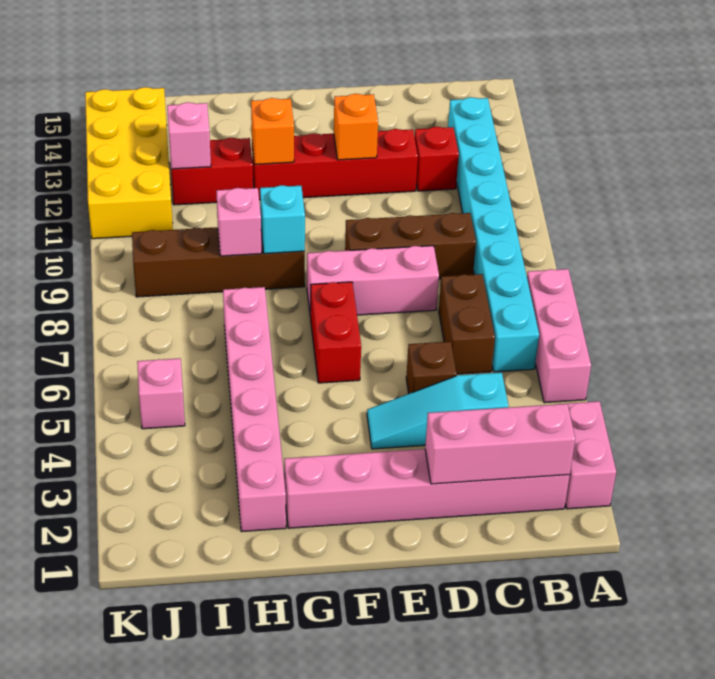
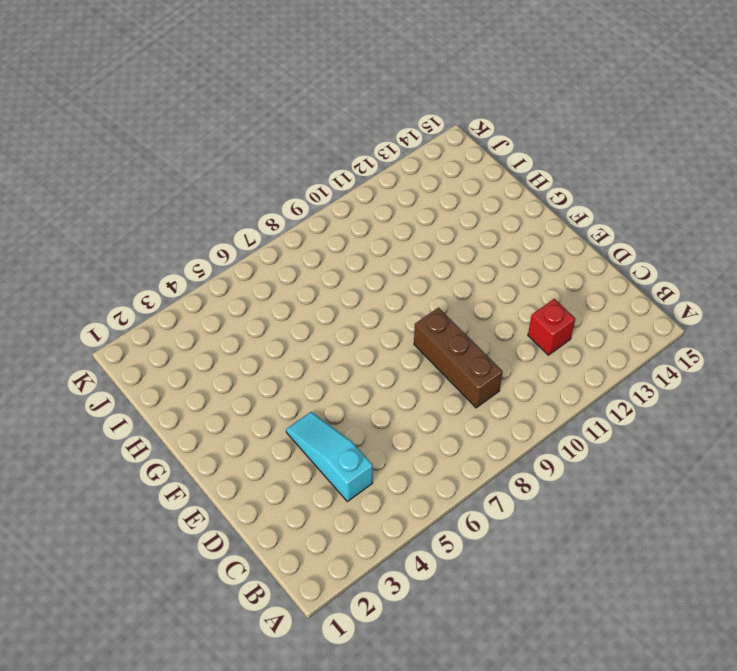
none -> pink brick A2:A3 level 1
none -> pink brick A5:A7 level 1
none -> pink brick B2:G2 level 1

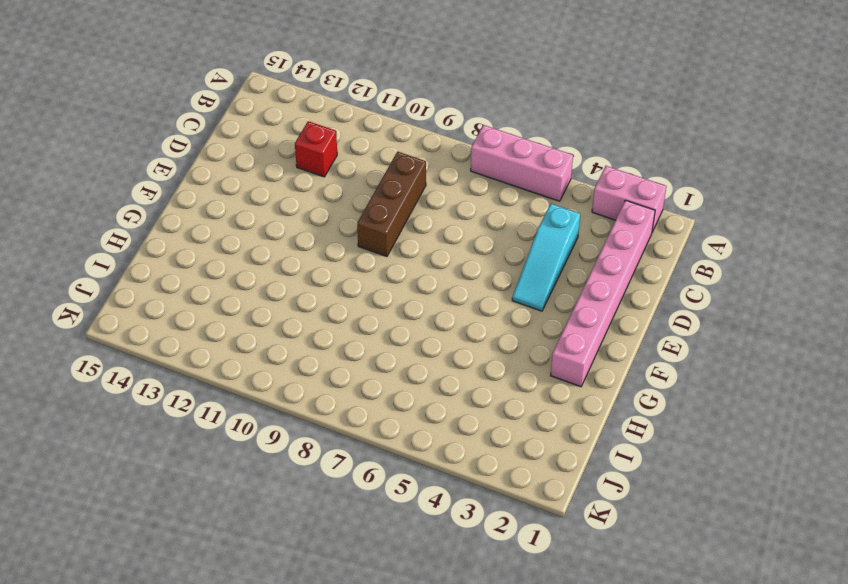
none -> cyan brick B6:B13 level 1
none -> brown brick C6:C7 level 1
none -> brown brick D5 level 1

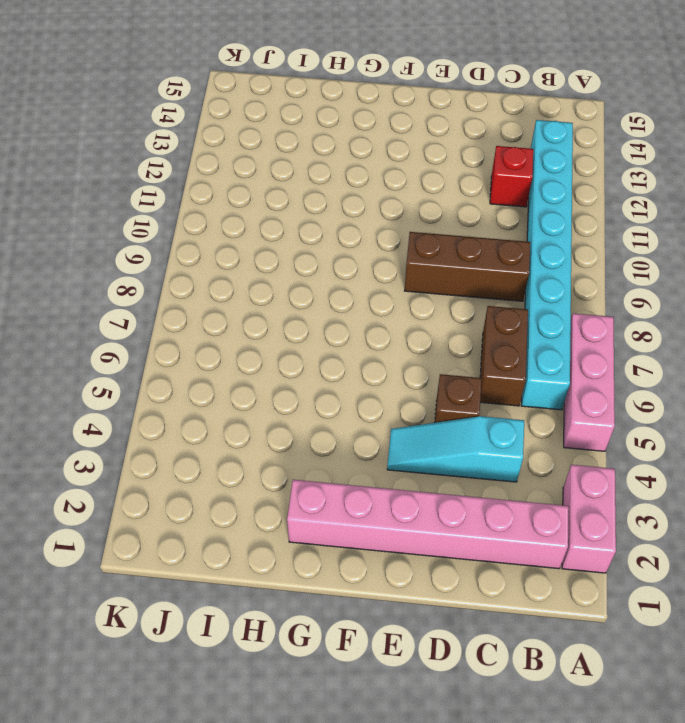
none -> pink brick D8:F8 level 1
none -> red brick D12:G12 level 1
none -> red brick F6:F7 level 1

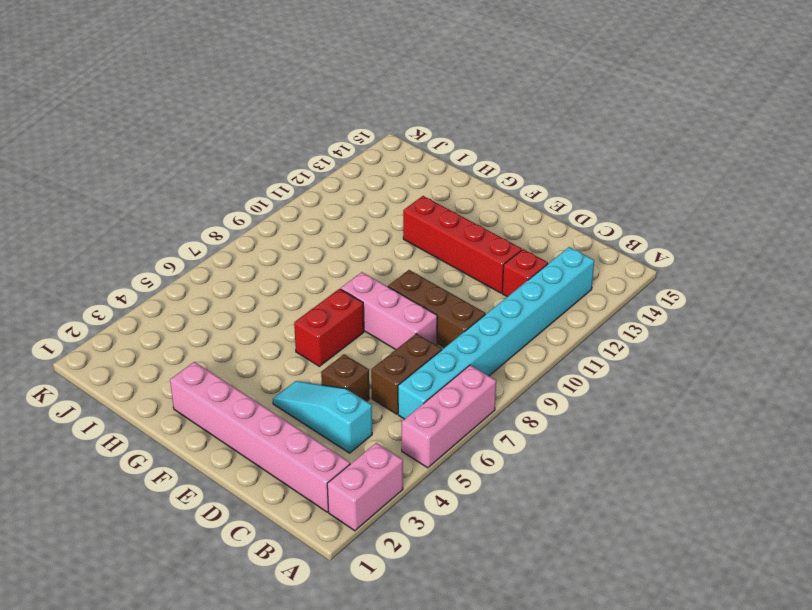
none -> brown brick G9:J9 level 1
none -> pink brick H2:H7 level 1
none -> red brick H12:I12 level 1

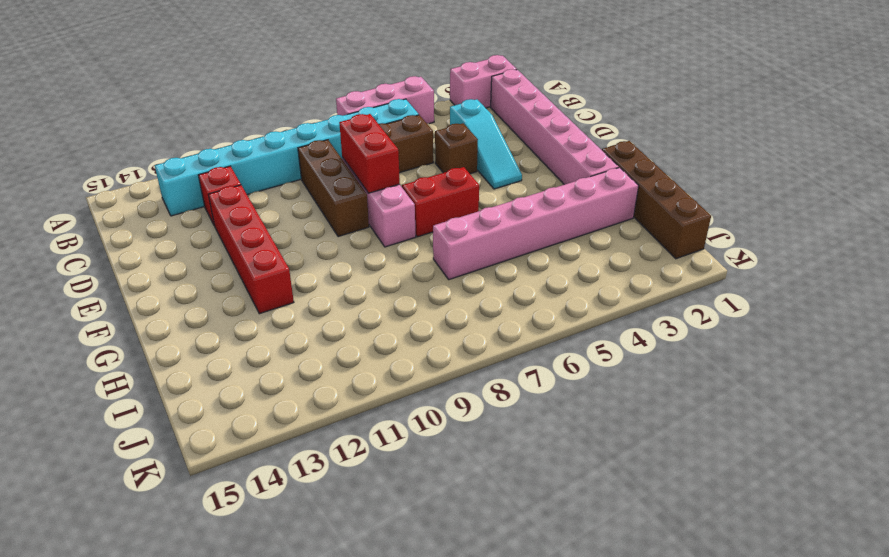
red brick D8:E8 level 2 -> red brick H12:I12 level 1
brown brick G1:J1 level 1 -> brown brick G9:J9 level 1
none -> pink brick J5 level 1
none -> yellow brick J11:K14 level 1
none -> pink brick B2:D2 level 2

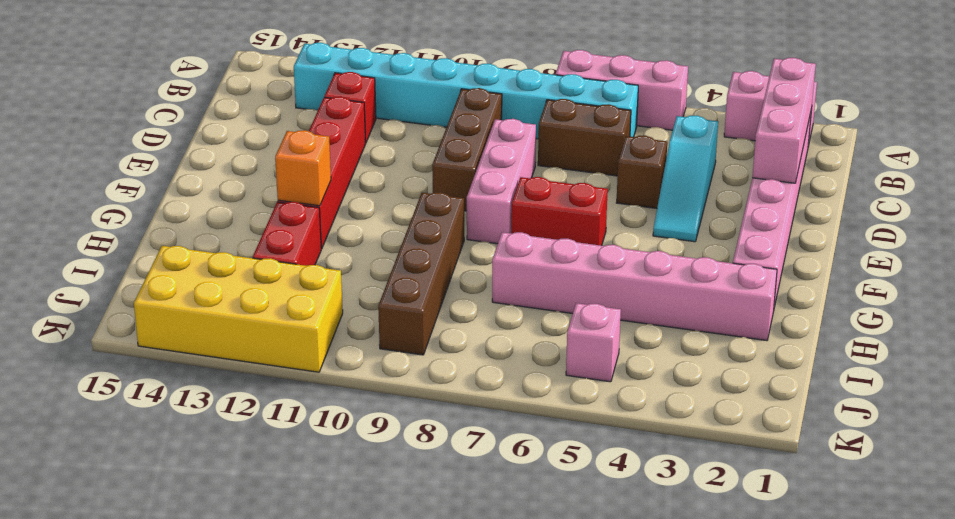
none -> orange brick E12 level 2
none -> cyan brick G9 level 2
none -> pink brick H9 level 2

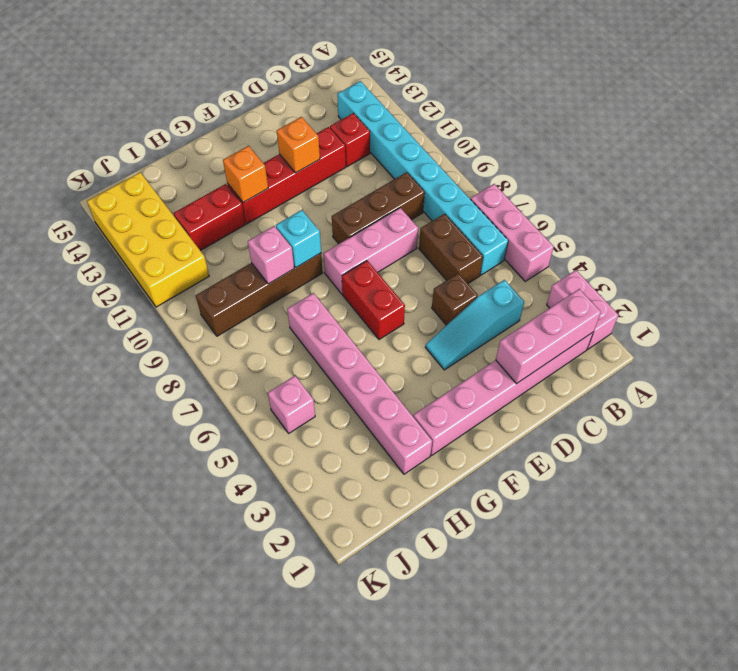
none -> pink brick I12 level 2

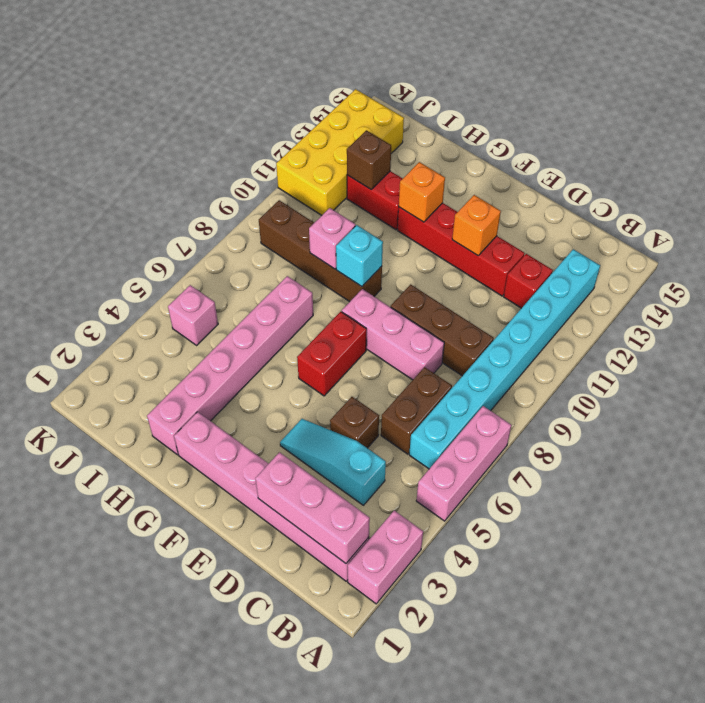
brown brick I12 level 2 -> pink brick I12 level 2

